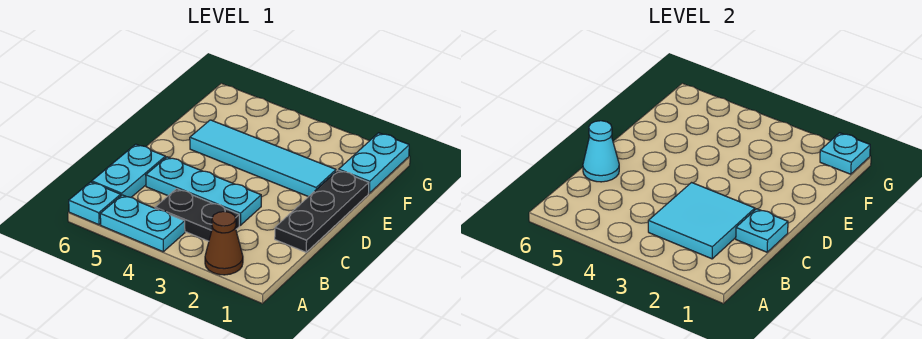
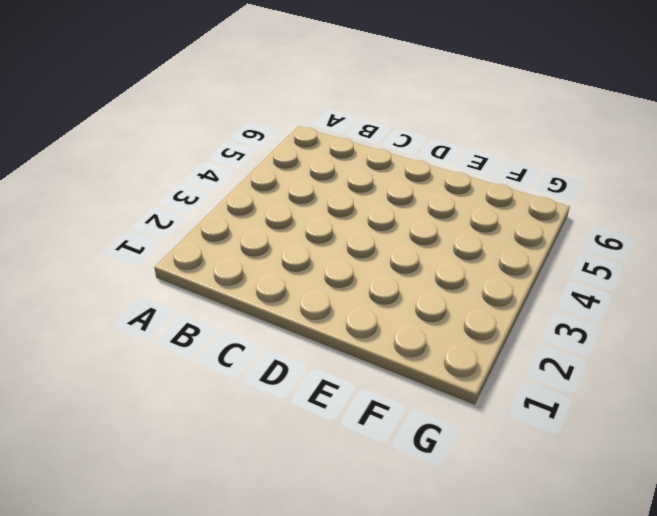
none -> brown cone A2 level 1
none -> cyan plate A4:A5 level 1
none -> cyan plate A6 level 1

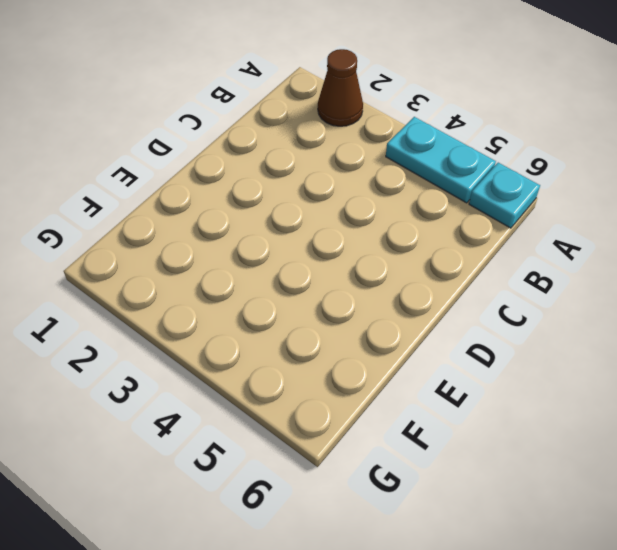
none -> black plate B3:B4 level 1
none -> cyan plate B6:C6 level 1
none -> black plate C1:E1 level 1

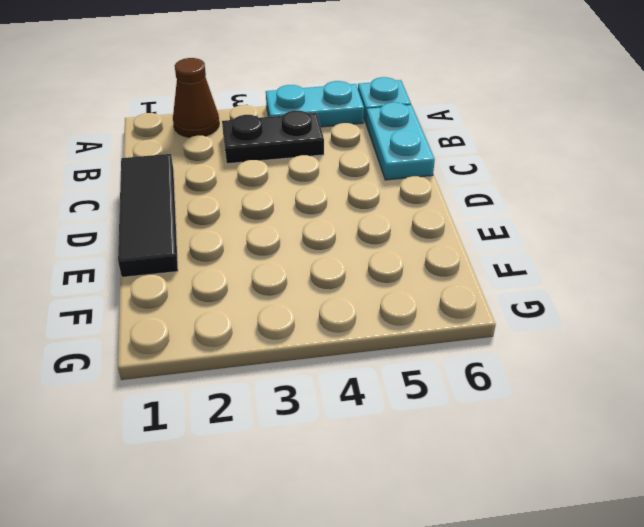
black tile C1:E1 level 1 -> black plate C1:E1 level 1
none -> cyan plate C3:C5 level 1
none -> cyan tile E2:E5 level 1
none -> cyan plate F1:G1 level 1

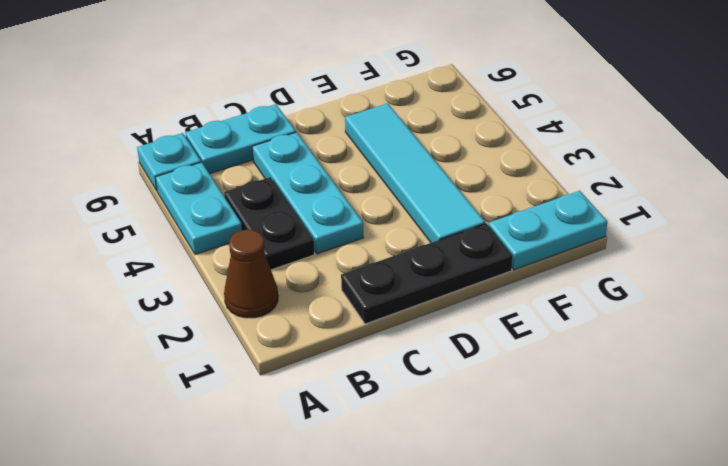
none -> cyan tile B2:C3 level 2
none -> cyan plate C1 level 2
none -> cyan cone C6 level 2

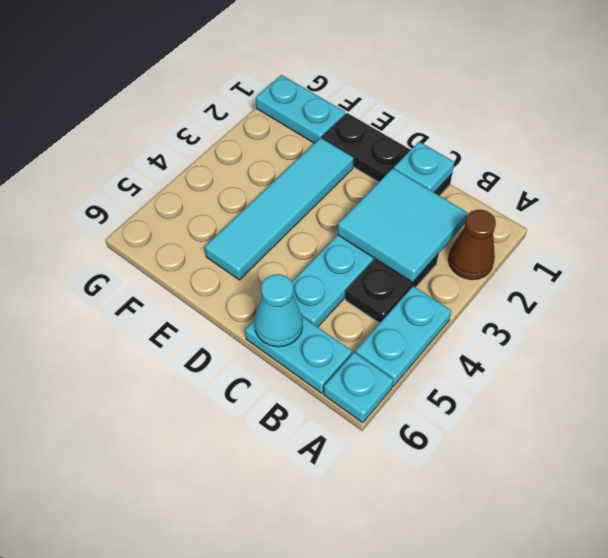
none -> cyan plate G1 level 2

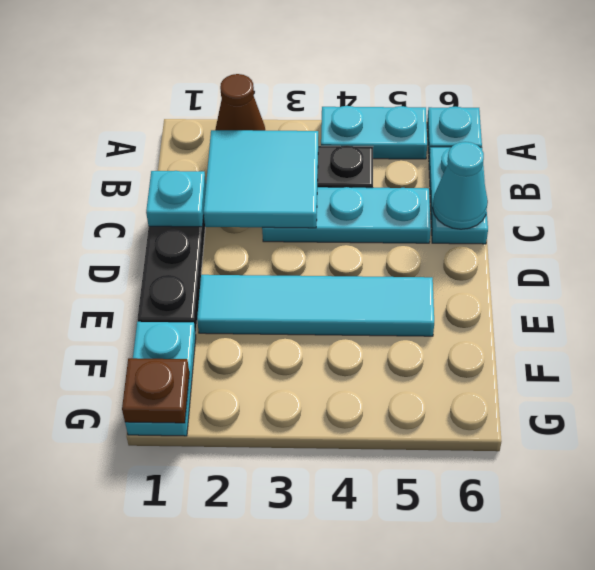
brown plate G1 level 2 -> cyan plate G1 level 2

